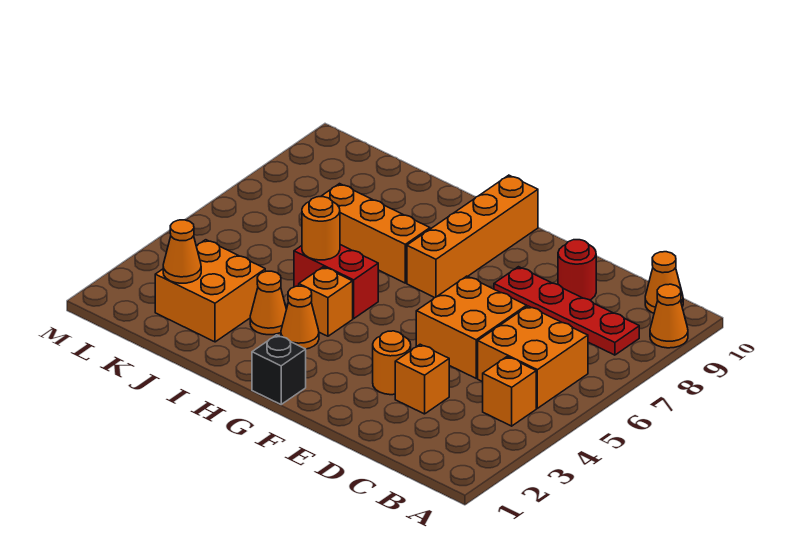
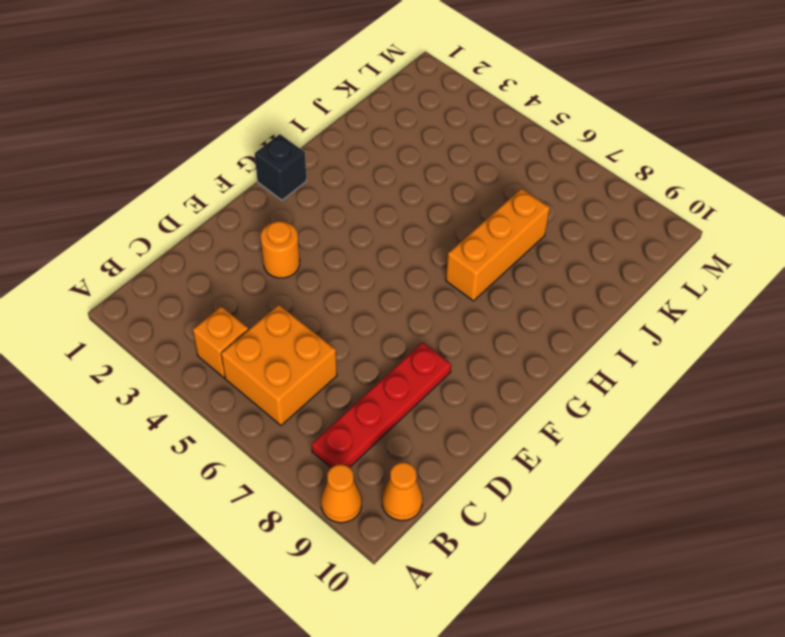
none -> orange brick D3 level 1
none -> orange brick D5:E6 level 1
none -> red round brick D9 level 1

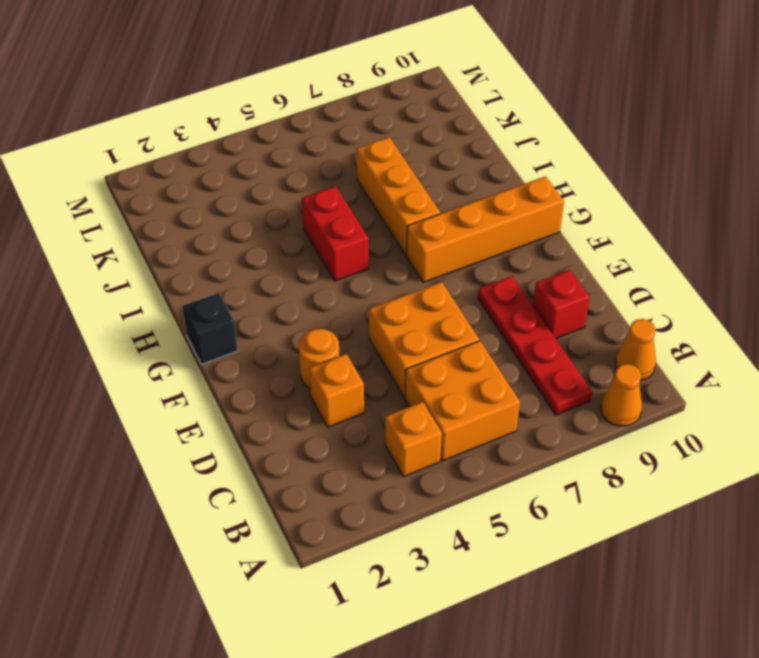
red brick D9 level 1 -> red round brick D9 level 1
none -> orange cone H3 level 1
none -> orange brick H4 level 1
none -> orange cone I3 level 1

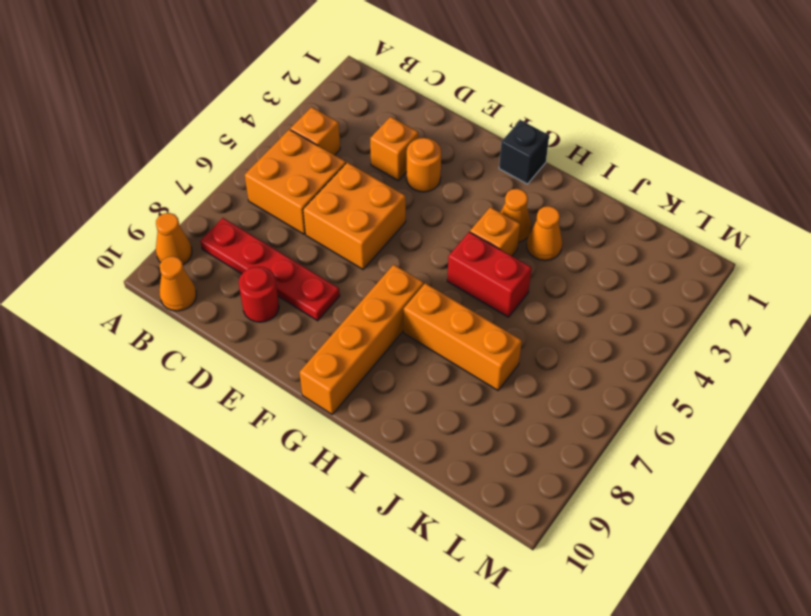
none -> orange brick J2:K3 level 1
none -> orange round brick I5 level 2
none -> orange cone K2 level 2

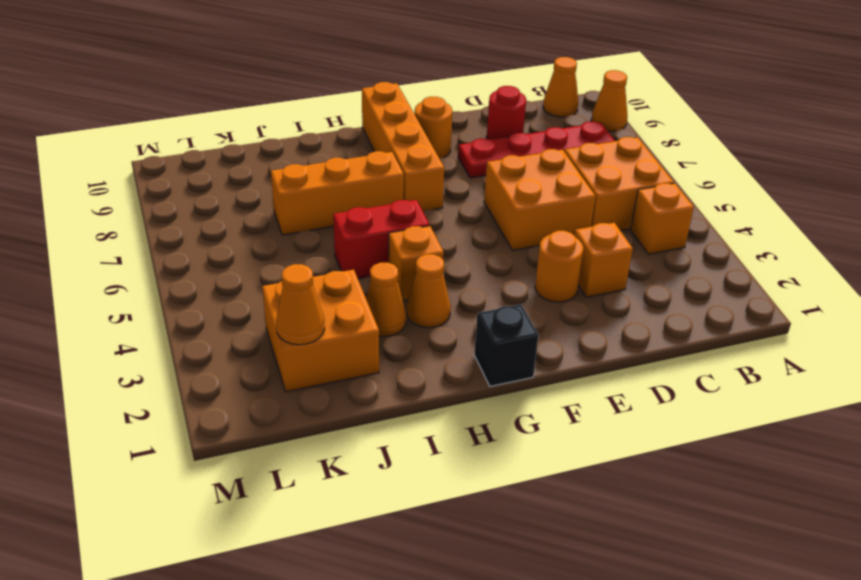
orange round brick F9 level 1 -> orange round brick I5 level 2

